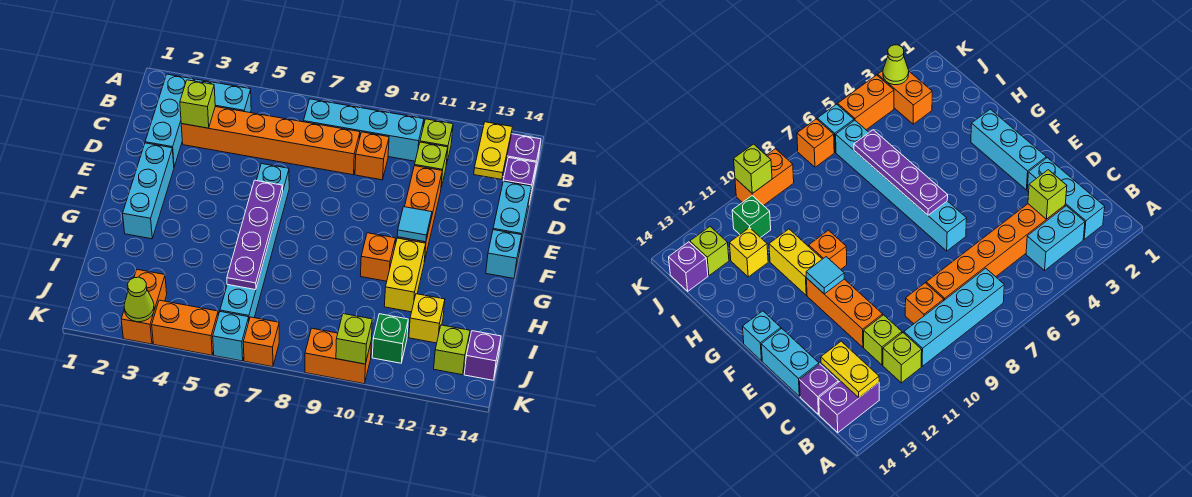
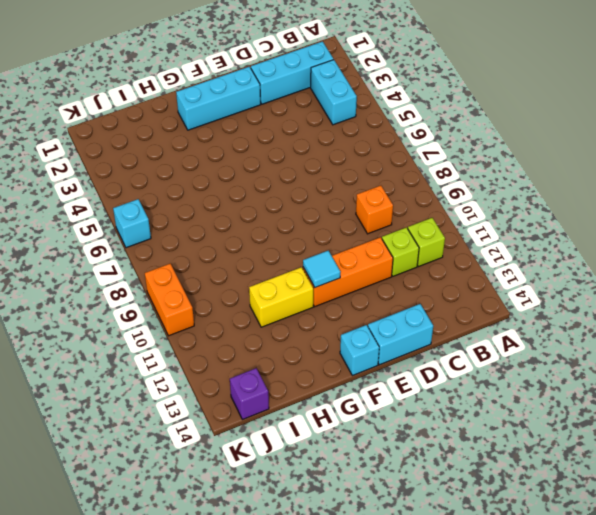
none -> cyan brick B7:B10 level 1
none -> purple brick B13:B14 level 1
none -> orange brick C3:C8 level 1
none -> purple brick C14 level 1

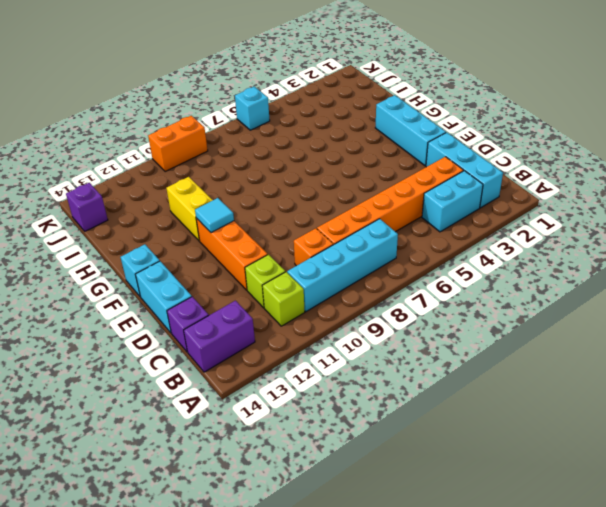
none -> cyan brick E6:J6 level 1
none -> orange brick G10 level 1
none -> yellow brick I12 level 1
none -> orange brick J3:K3 level 1

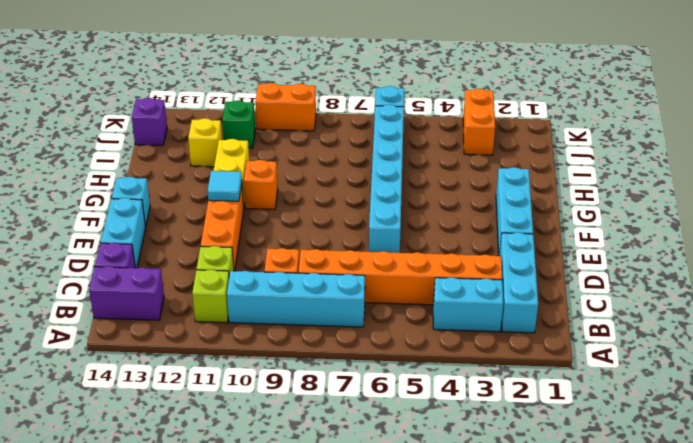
none -> lime brick J13 level 1
none -> orange brick K4:K5 level 1
none -> orange brick K7 level 1
none -> yellow plate B13:C13 level 2

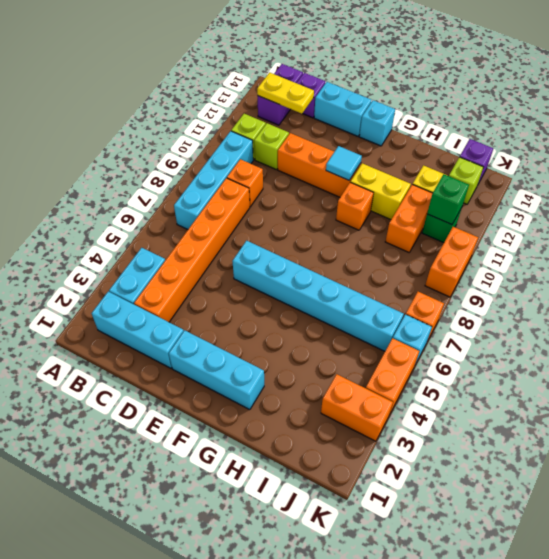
orange brick I10:I11 level 1 -> none
green brick J11 level 2 -> none
none -> lime brick C3 level 2
none -> purple plate F6:I6 level 2
none -> lime cone K3 level 2
none -> lime brick K10 level 2

